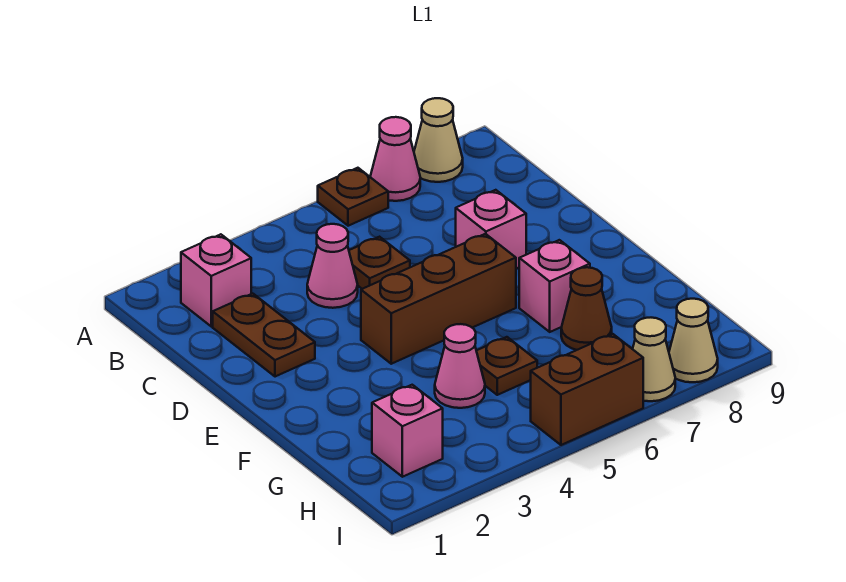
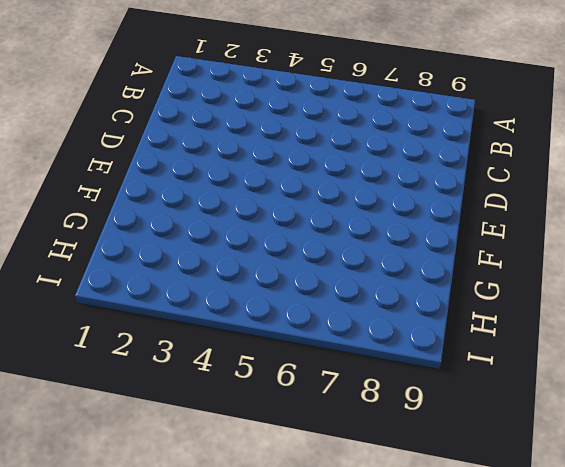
none -> brown plate A6 level 1
none -> pink cone A7 level 1
none -> tan cone A8 level 1

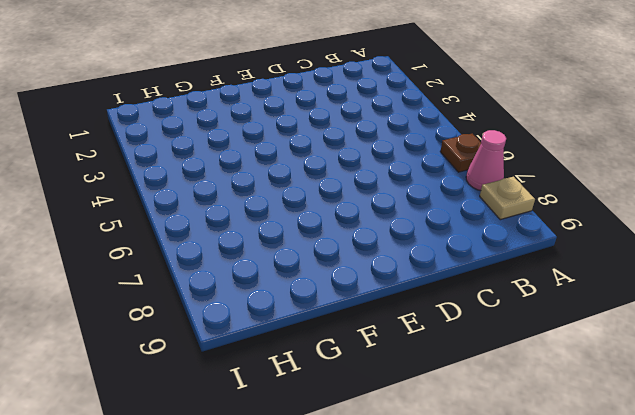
tan plate A8 level 1 -> tan cone A8 level 1
none -> pink brick B2 level 1
none -> brown plate C2:D2 level 1
none -> pink cone C4 level 1

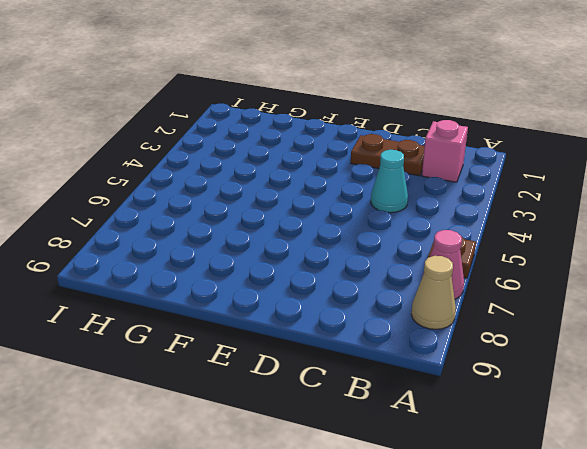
cyan cone C4 level 1 -> pink cone C4 level 1
none -> brown plate C5 level 1
none -> pink brick D7 level 1
none -> brown brick E4:E6 level 1

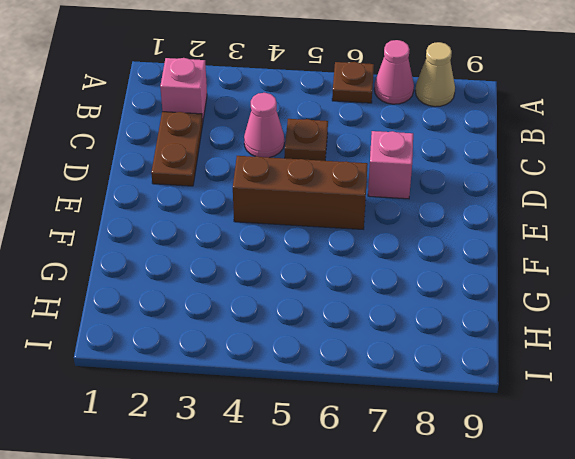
none -> pink brick F7 level 1
none -> pink cone G4 level 1
none -> brown plate G5 level 1

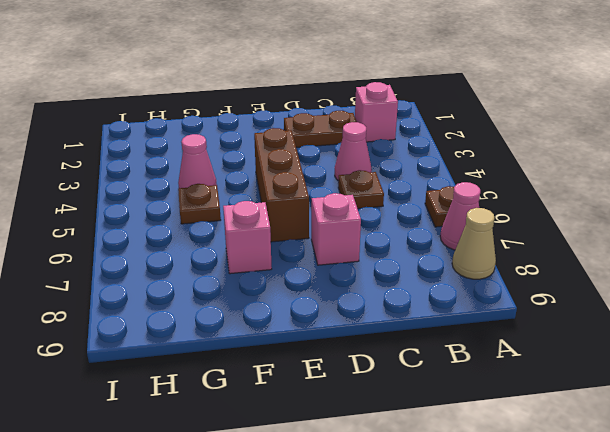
none -> brown cone G7 level 1
none -> pink brick H2 level 1
none -> brown brick I5:I6 level 1

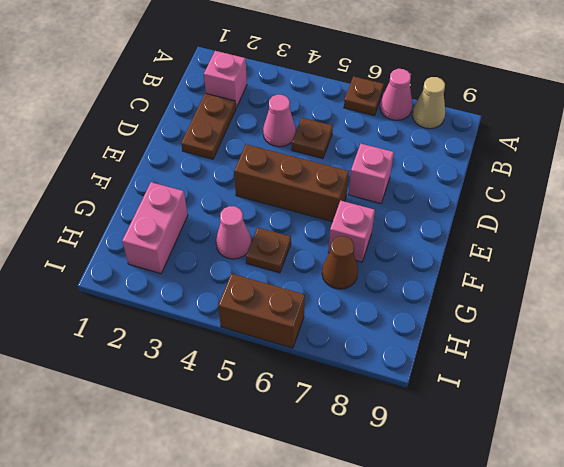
pink brick G2:H2 level 1 -> pink brick H2 level 1
none -> tan cone I7 level 1
none -> tan cone I8 level 1

